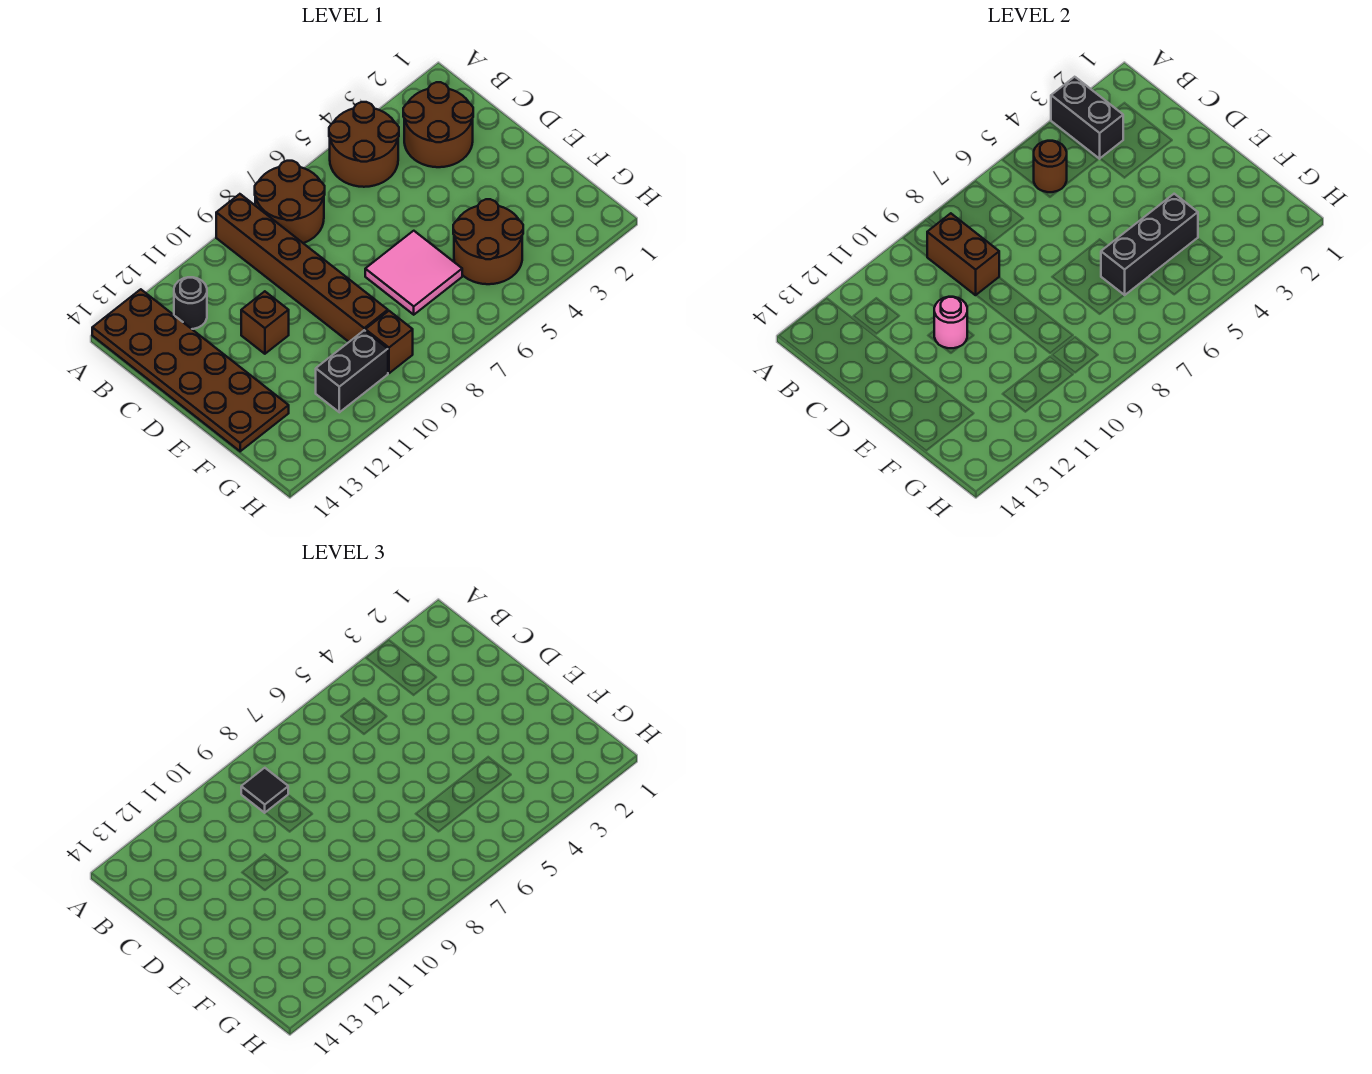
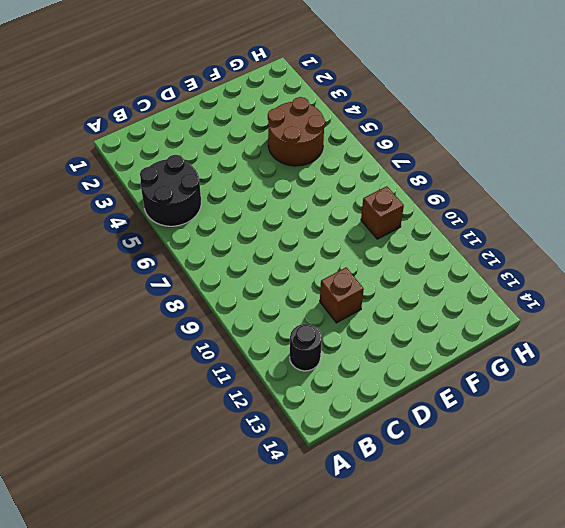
black round brick A4:B5 level 1 -> brown round brick A4:B5 level 1
none -> brown round brick A7:B8 level 1
none -> brown brick A9:F9 level 1
none -> brown plate A13:F14 level 1

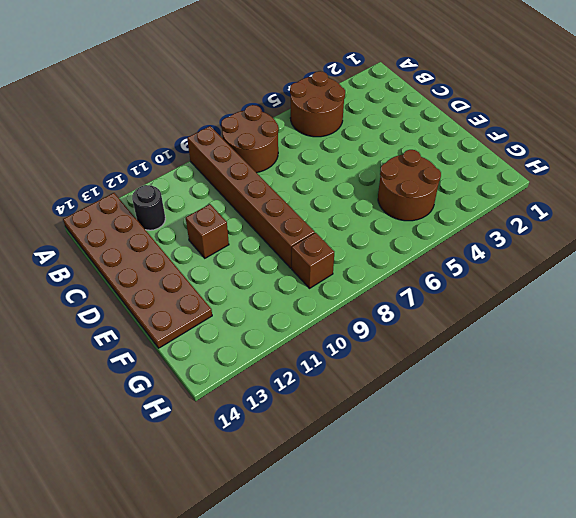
none -> brown round brick B2:C3 level 1
none -> pink tile E6:F7 level 1
none -> black brick G10:G11 level 1

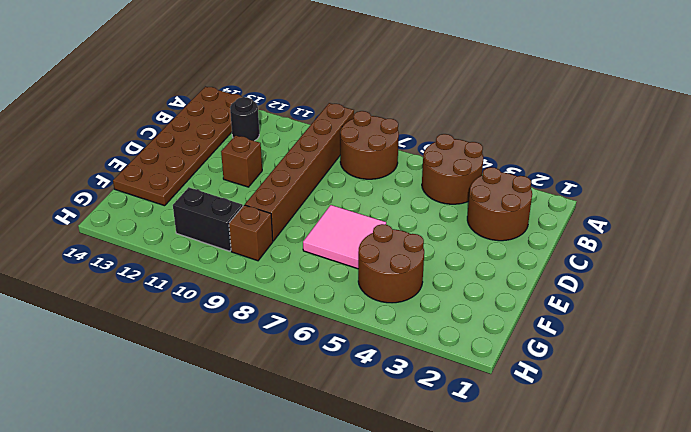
none -> black brick A3:B3 level 2
none -> brown round brick B5 level 2
none -> brown brick B9:C9 level 2

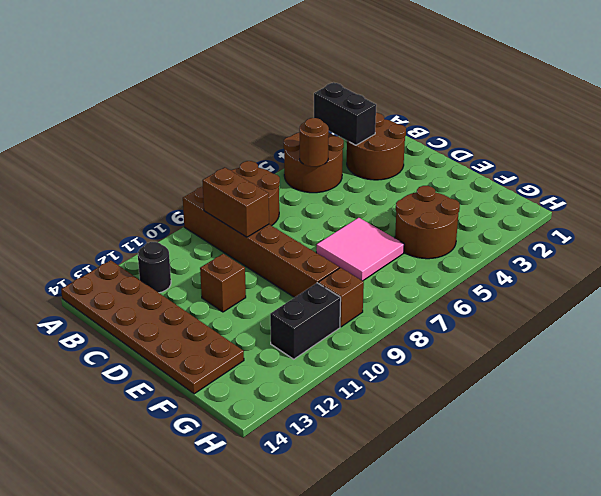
none -> pink round brick D11 level 2
none -> black brick F4:F6 level 2
none -> black tile B9 level 3

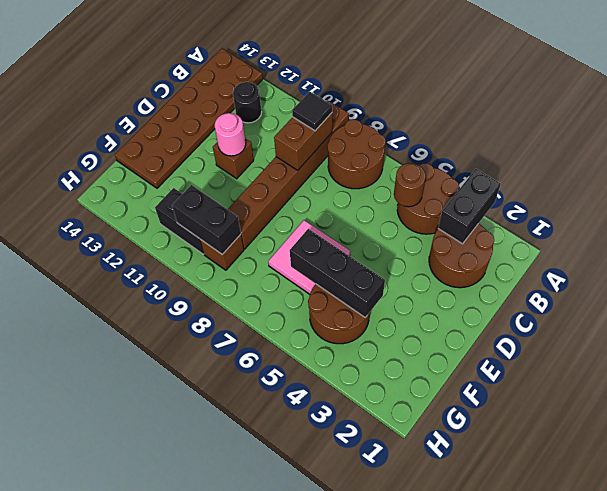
black brick G9:G10 level 2 -> none

